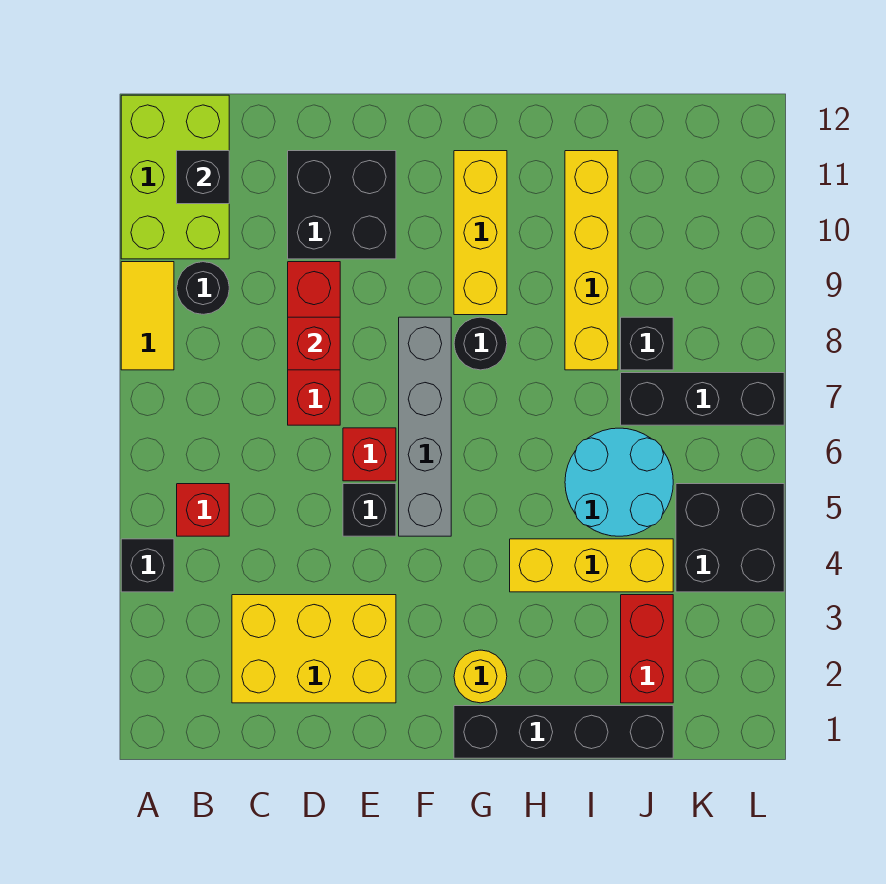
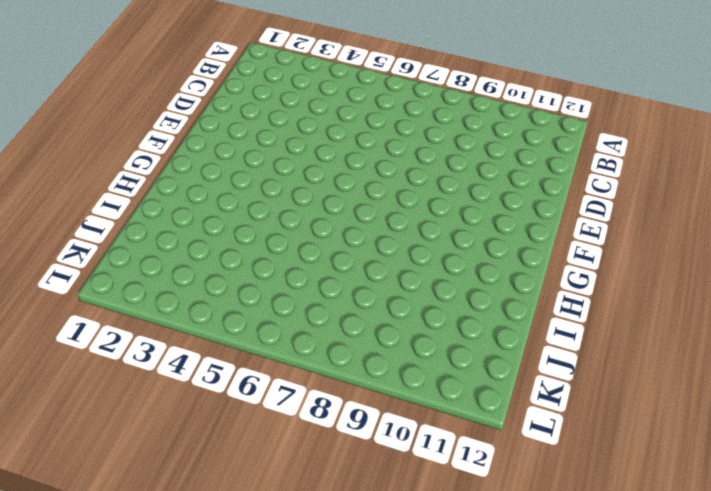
none -> black brick A4 level 1
none -> yellow tile A8:A9 level 1
none -> lime brick A10:B12 level 1

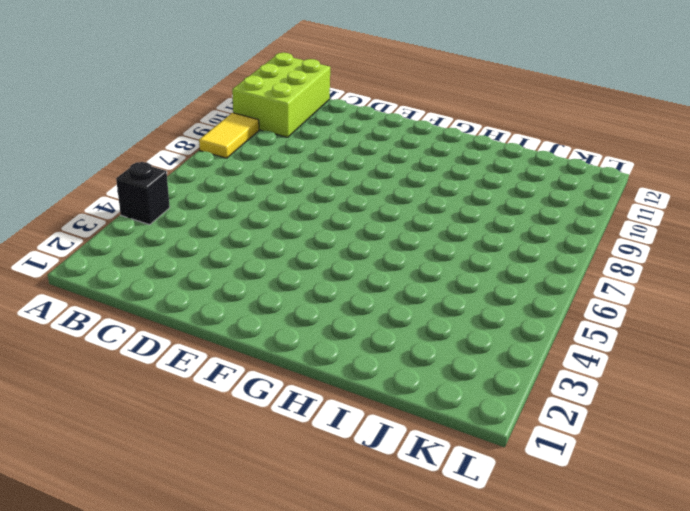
none -> red brick B5 level 1
none -> black round brick B9 level 1
none -> yellow brick C2:E3 level 1

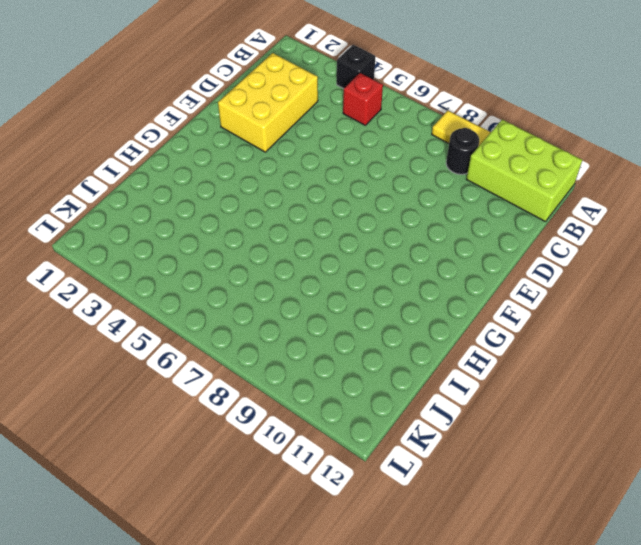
none -> red brick D7:D9 level 1
none -> black brick D10:E11 level 1
none -> black brick E5 level 1

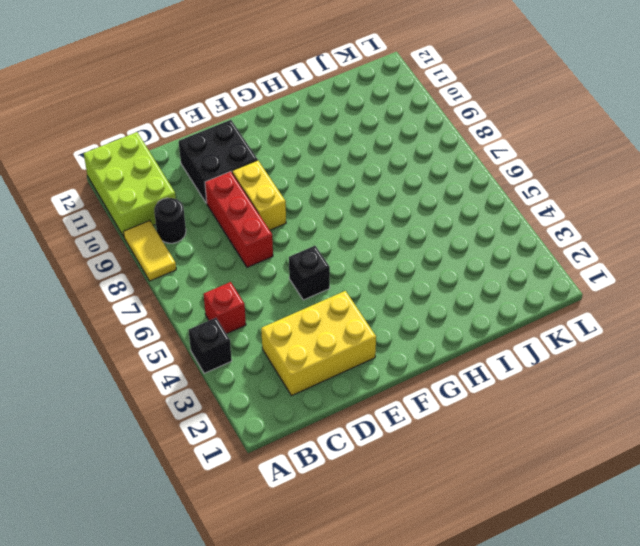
yellow brick E8:E9 level 1 -> none
none -> red brick E6 level 1
none -> grey brick F5:F8 level 1
none -> black brick G1:J1 level 1

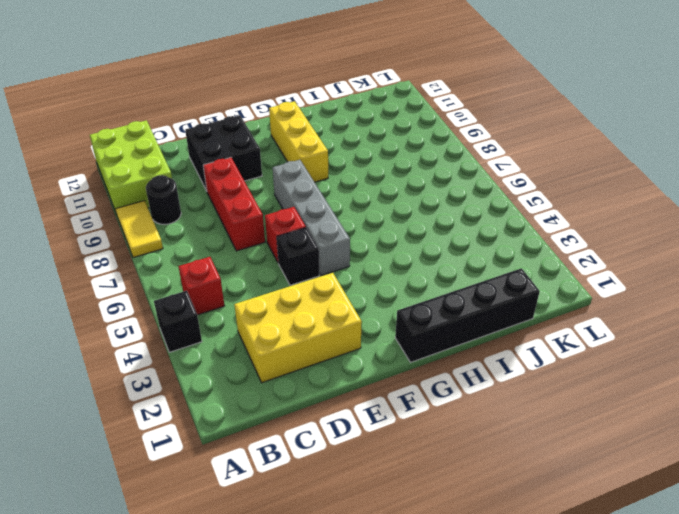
none -> yellow round brick G2 level 1
none -> black round brick G8 level 1
none -> yellow brick H4:J4 level 1

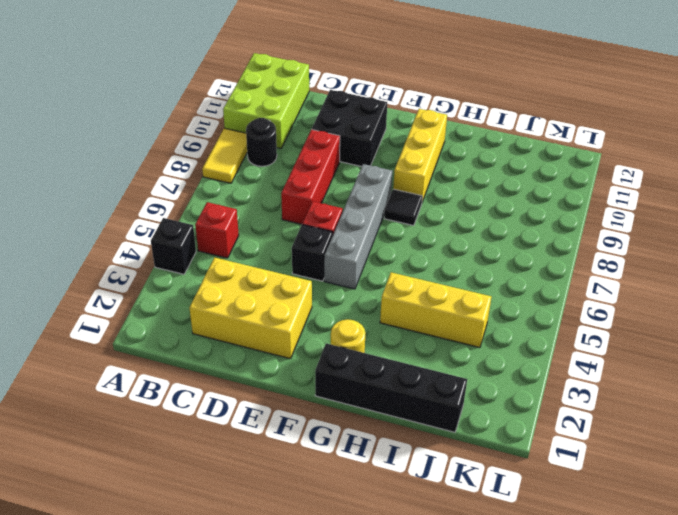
black tile G8 level 1 -> black round brick G8 level 1
none -> cyan round brick I5:J6 level 1
none -> yellow brick I8:I11 level 1
none -> red brick J2:J3 level 1

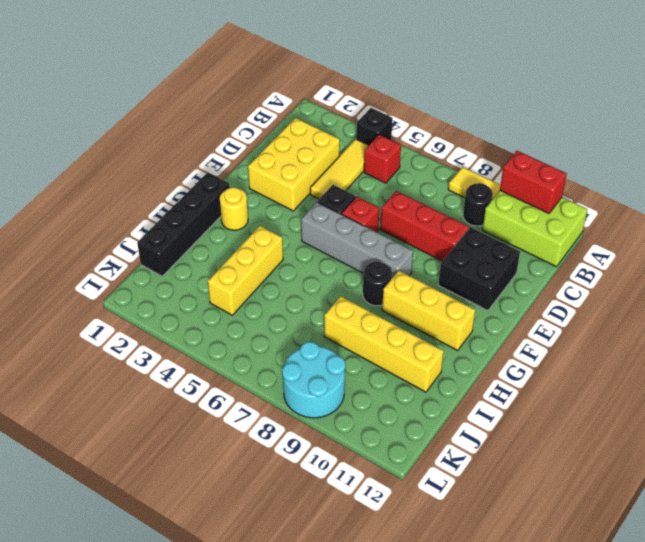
red brick A10:A11 level 2 -> red brick J2:J3 level 1
yellow tile B4:D4 level 1 -> none
cyan round brick K8:L9 level 1 -> cyan round brick I5:J6 level 1
none -> black brick J7:L7 level 1
none -> black brick J8 level 1
none -> black brick K4:L5 level 1

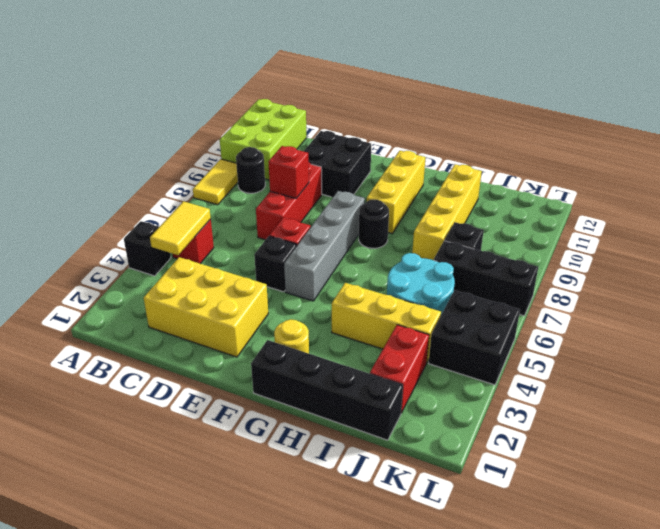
yellow tile B4:B5 level 2 -> none
none -> black brick B11 level 2

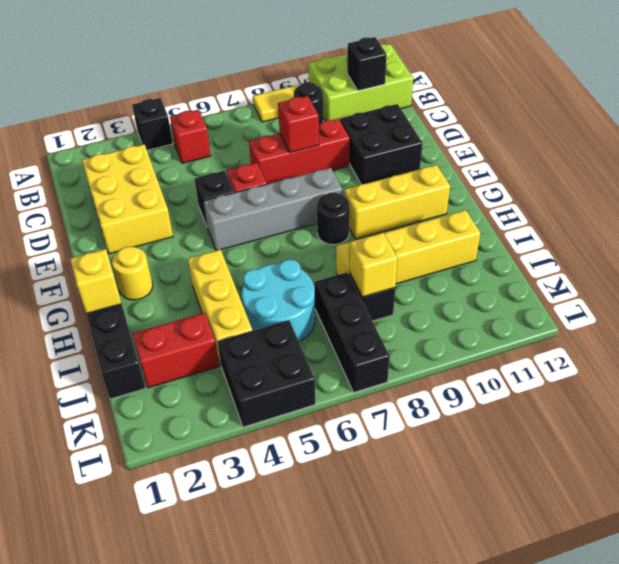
yellow brick H1 level 2 -> none
yellow brick J8 level 2 -> none

